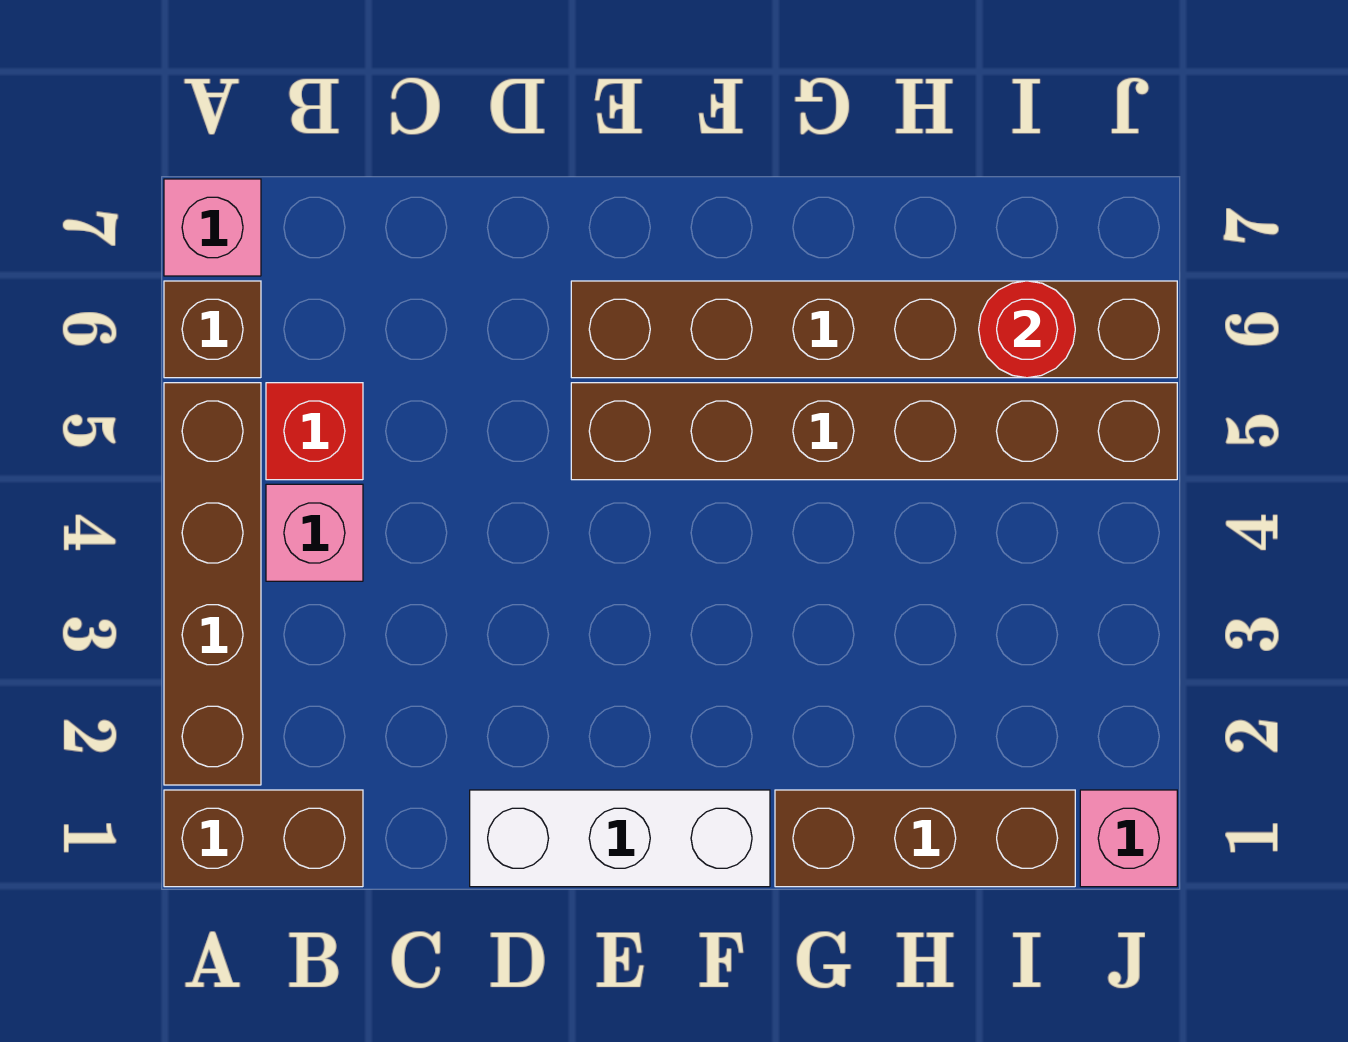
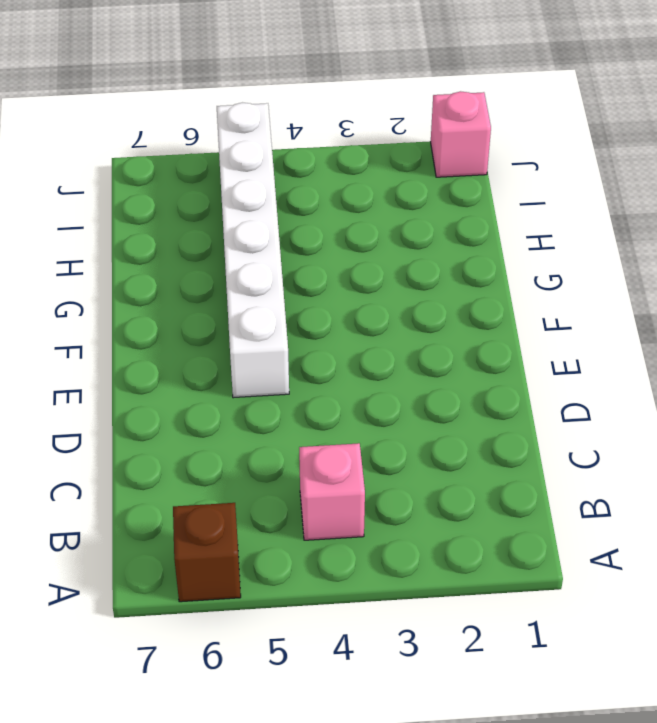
white brick E5:J5 level 1 -> brown brick E5:J5 level 1
none -> brown brick A1:B1 level 1
none -> brown brick A2:A5 level 1
none -> pink brick A7 level 1

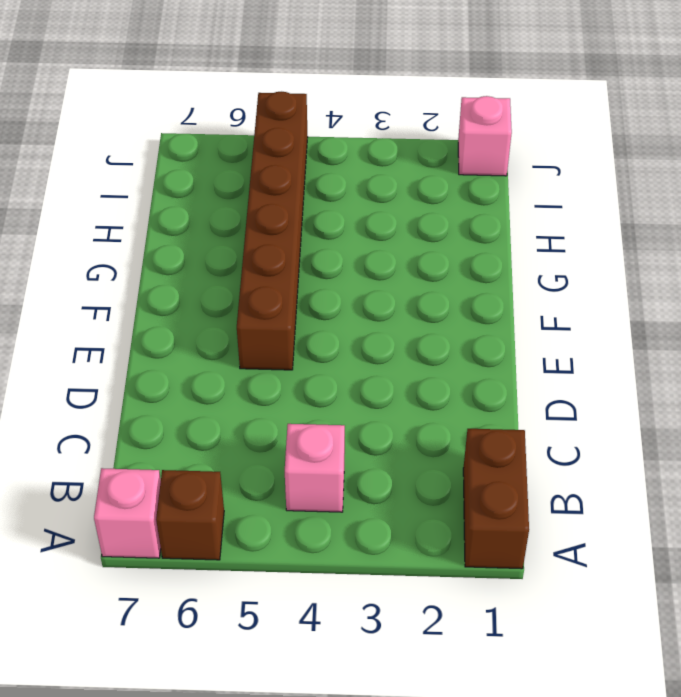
none -> brown brick A2:A5 level 1
none -> red brick B5 level 1
none -> white brick D1:F1 level 1

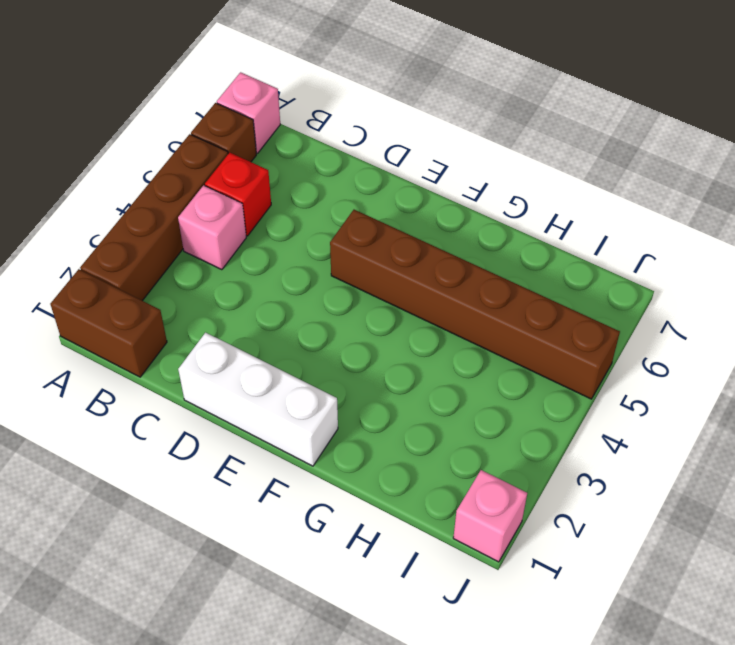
none -> brown brick E6:J6 level 1
none -> brown brick G1:I1 level 1
none -> red round brick I6 level 2

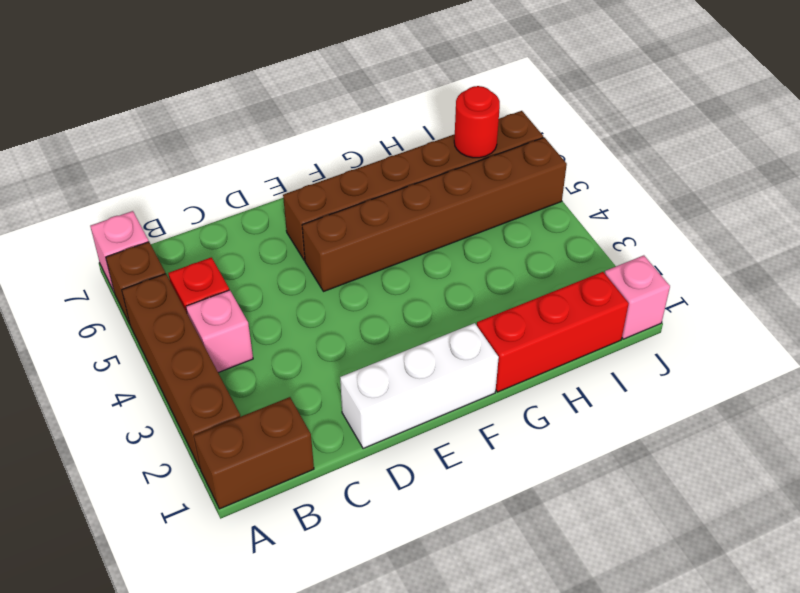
red brick G1:I1 level 1 -> brown brick G1:I1 level 1

